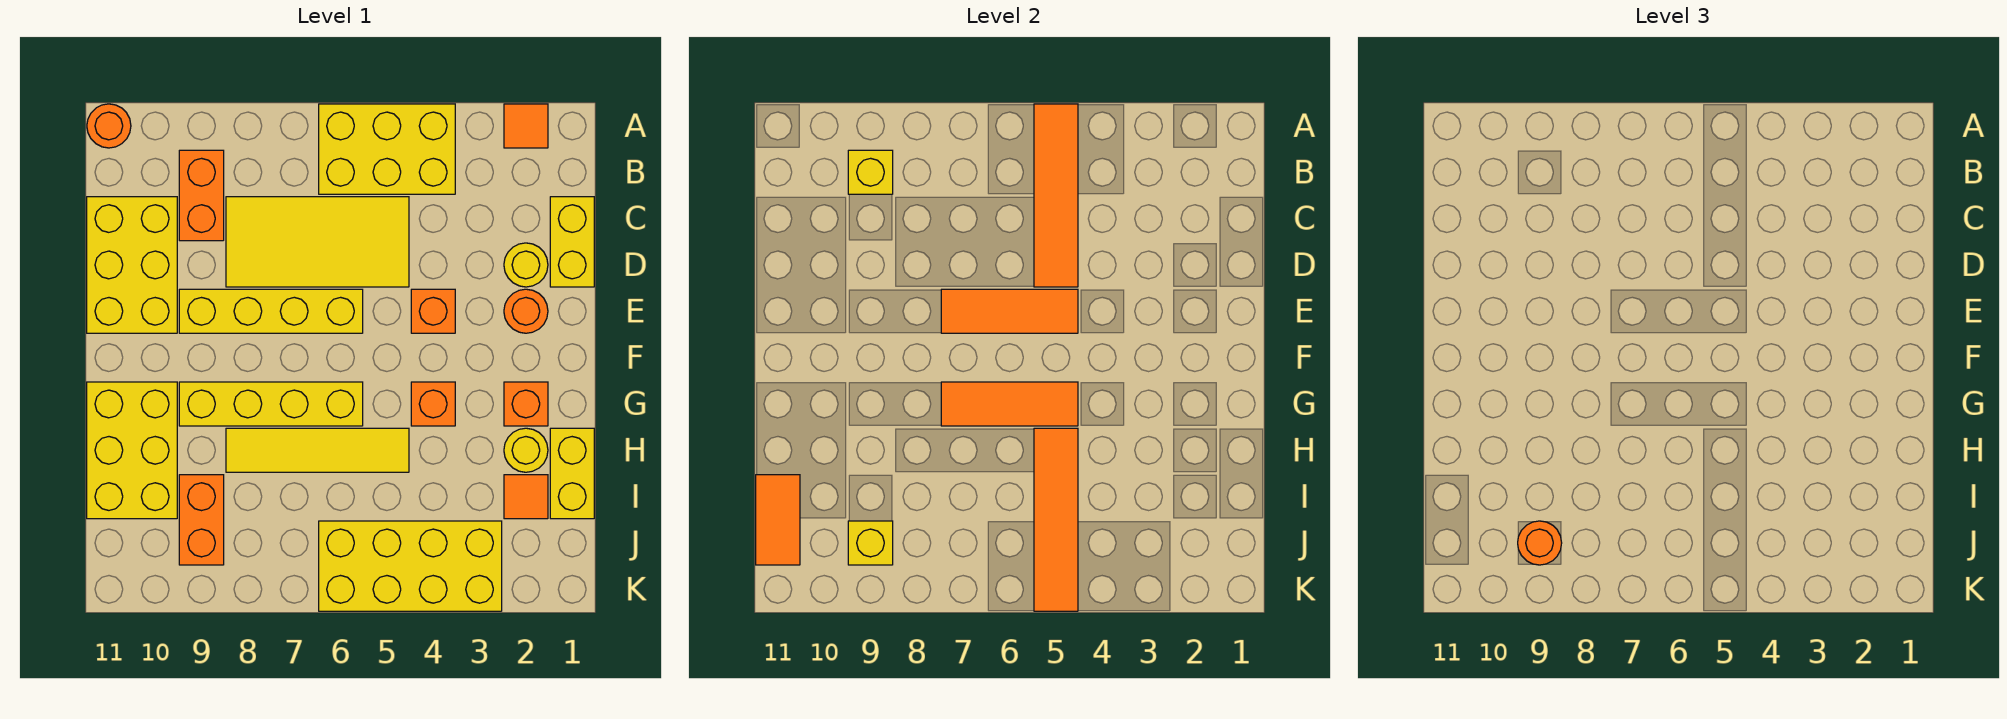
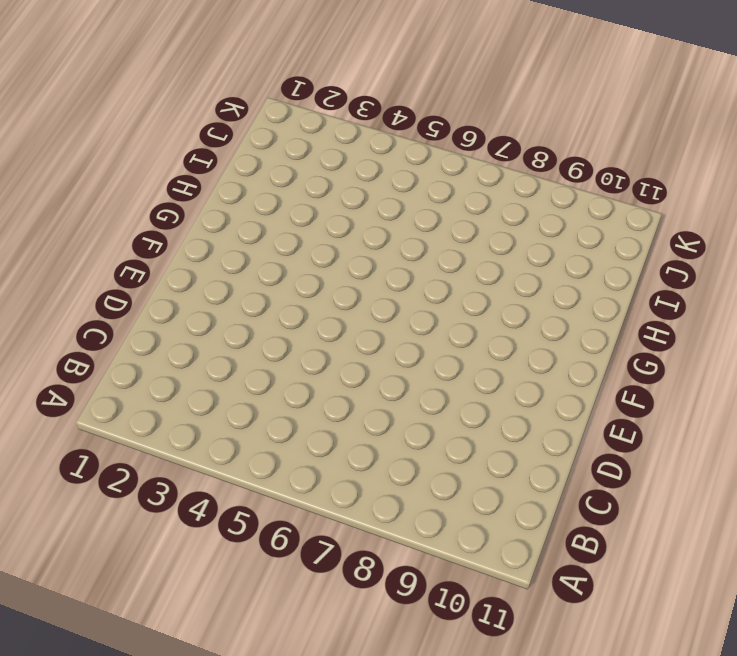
none -> orange tile A2 level 1
none -> yellow brick A4:B6 level 1
none -> orange round brick A11 level 1

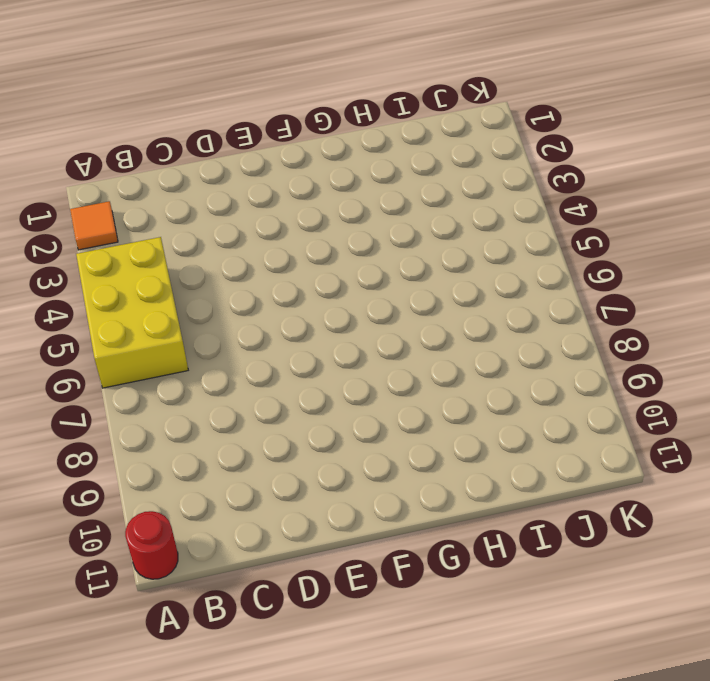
red round brick A11 level 1 -> orange round brick A11 level 1
none -> orange brick B9:C9 level 1
none -> yellow brick C1:D1 level 1
none -> yellow tile C5:D8 level 1

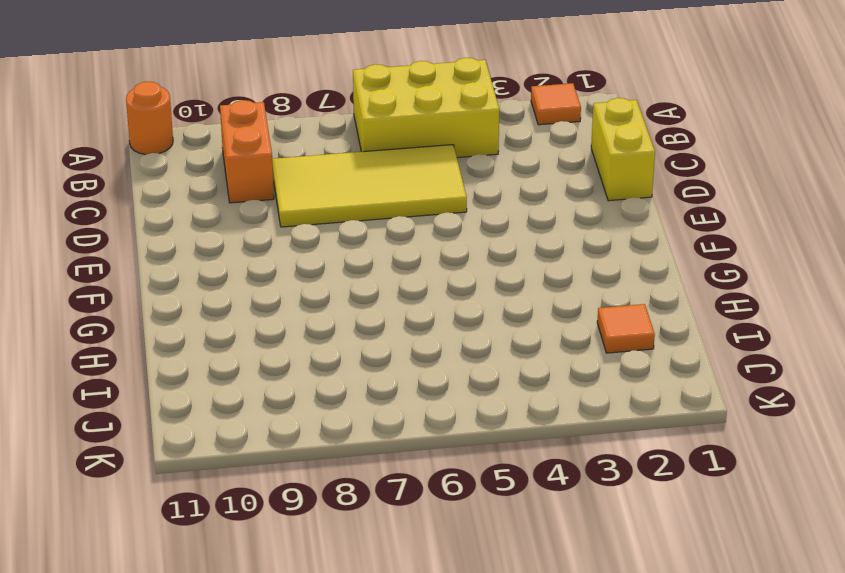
none -> yellow brick C10:E11 level 1
none -> yellow round brick D2 level 1
none -> orange round brick E2 level 1

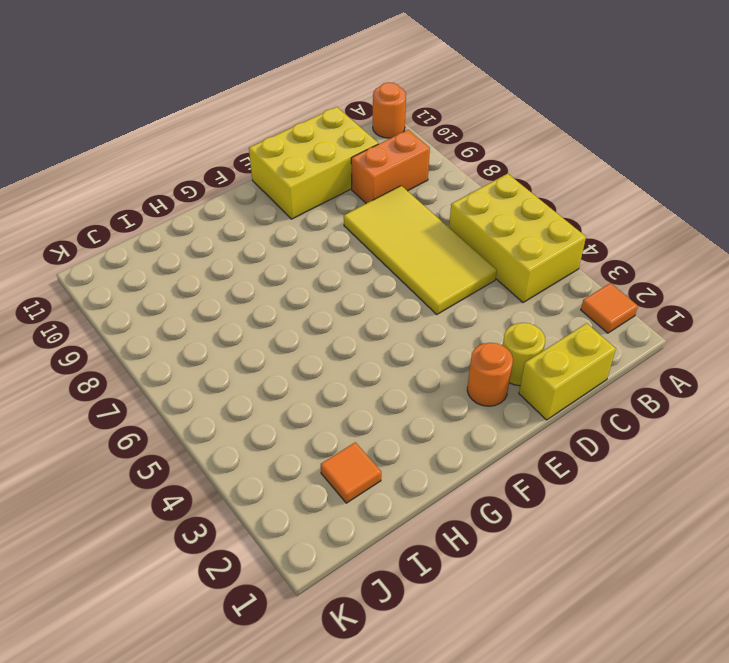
none -> orange brick E4 level 1
none -> yellow brick E6:E9 level 1
none -> orange brick G2 level 1

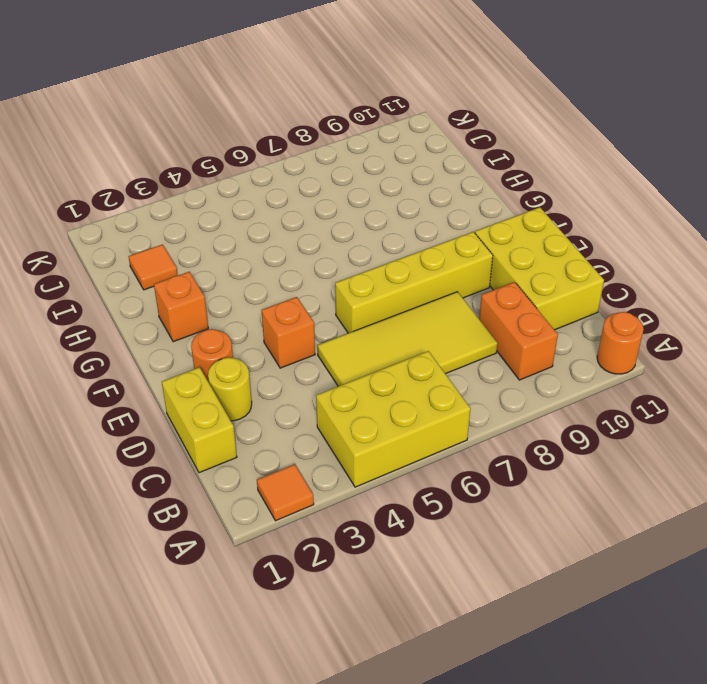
none -> orange brick G4 level 1
none -> yellow brick G6:G9 level 1
none -> yellow brick G10:I11 level 1

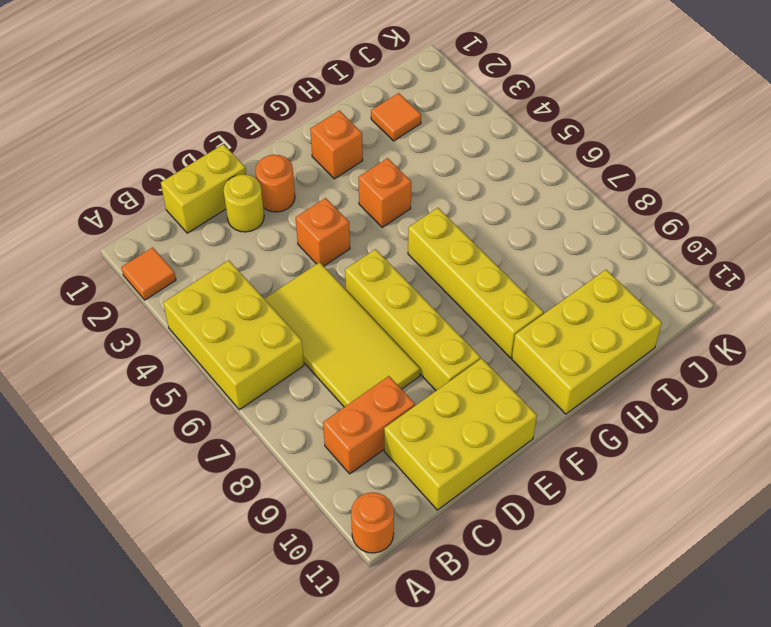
none -> yellow brick H1:I1 level 1
none -> yellow round brick H2 level 1
none -> yellow tile H5:H8 level 1

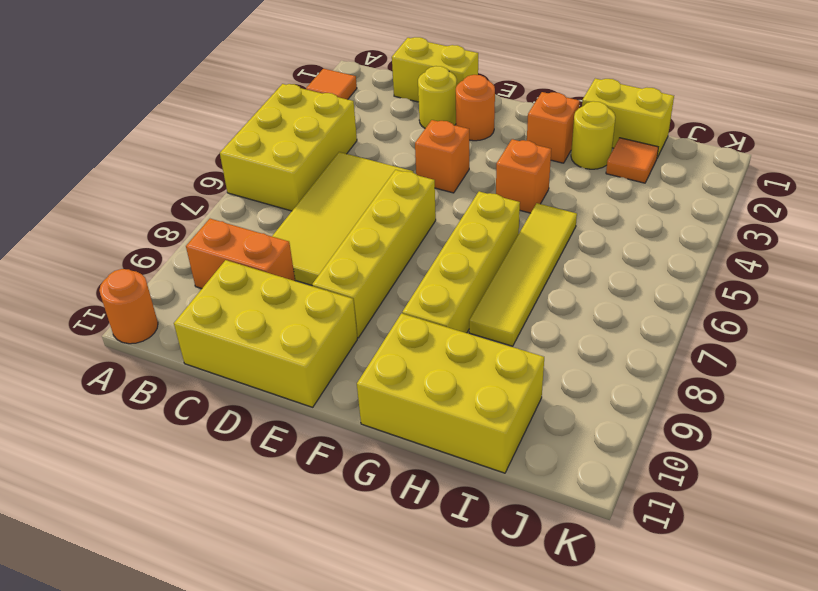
none -> orange brick I9:J9 level 1
none -> yellow brick J3:K6 level 1
none -> orange tile A5:D5 level 2

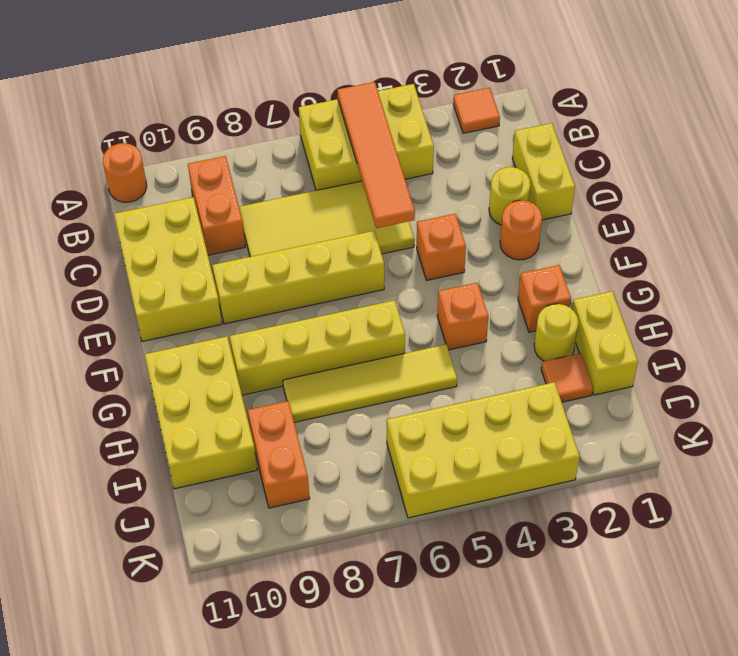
none -> yellow brick B9 level 2
none -> orange tile E5:E7 level 2
none -> orange tile G5:G7 level 2

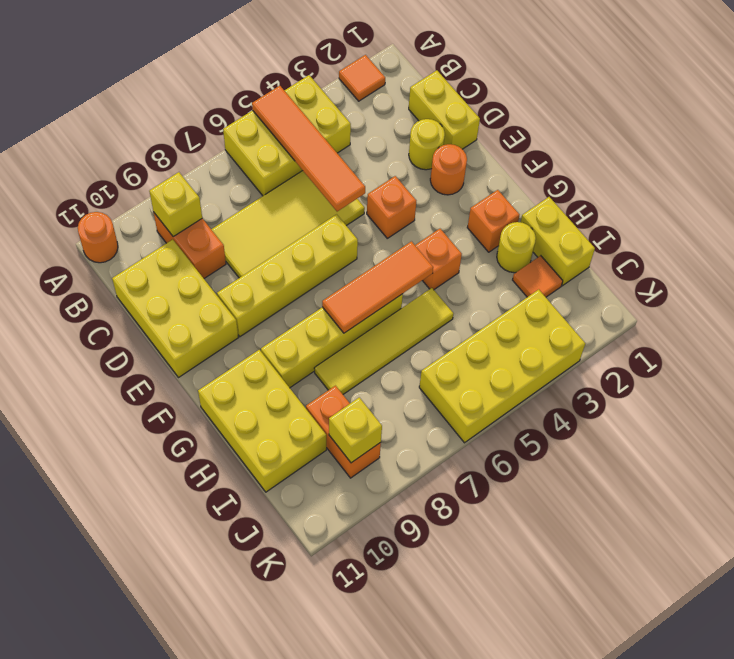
none -> orange tile E5:E7 level 2
none -> orange tile H5:K5 level 2
none -> orange tile I11:J11 level 2

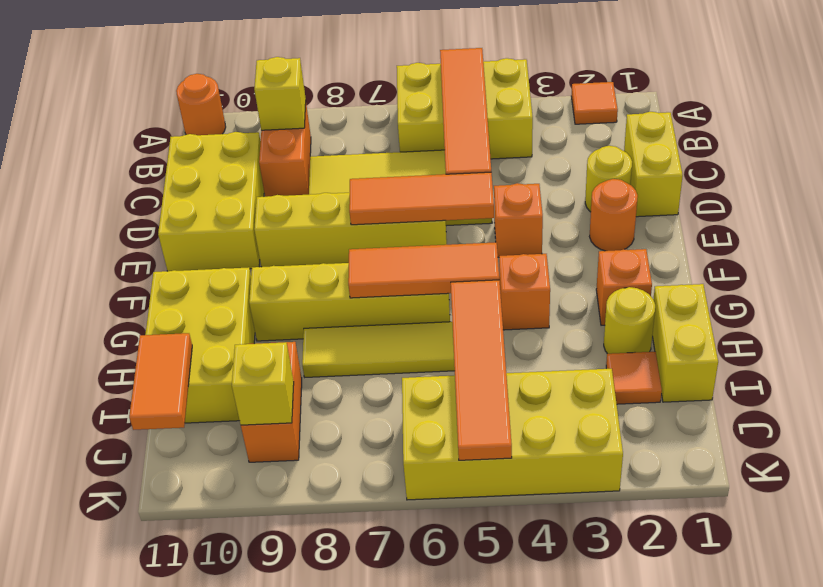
none -> orange round brick J9 level 3

